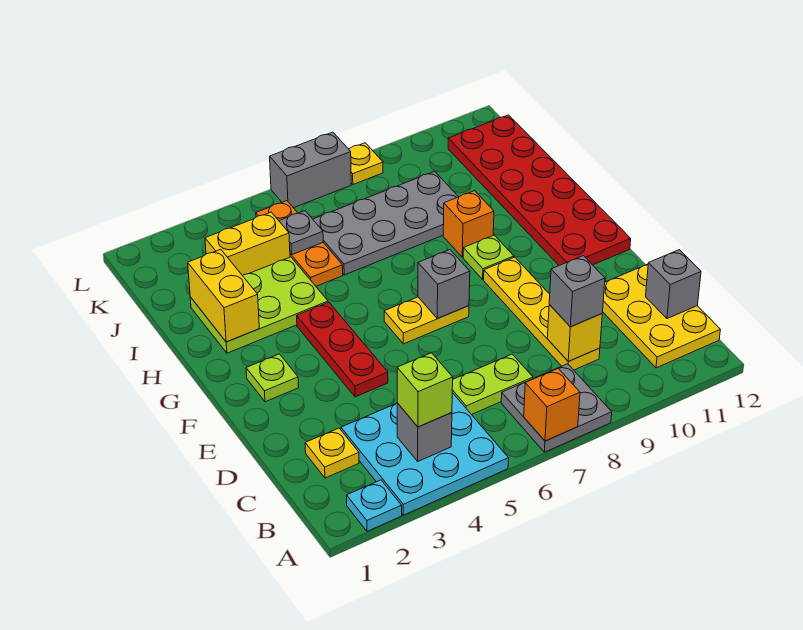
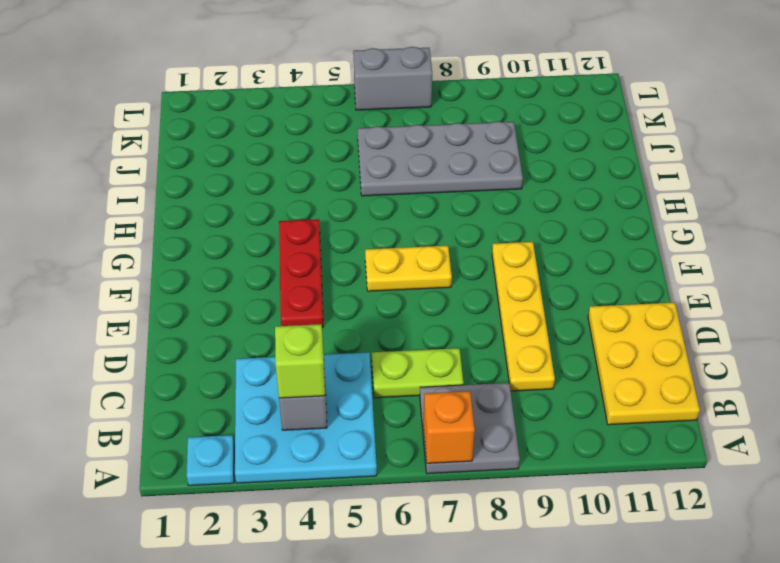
none -> yellow plate C2 level 1
none -> lime plate F2 level 1
none -> red plate F11:K12 level 1

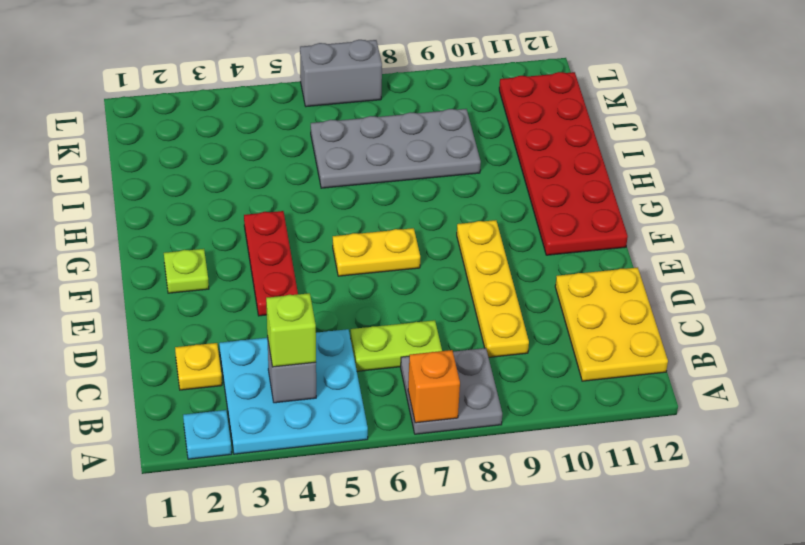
none -> lime plate G9 level 1
none -> lime plate H2:I4 level 1
none -> orange brick H9 level 1

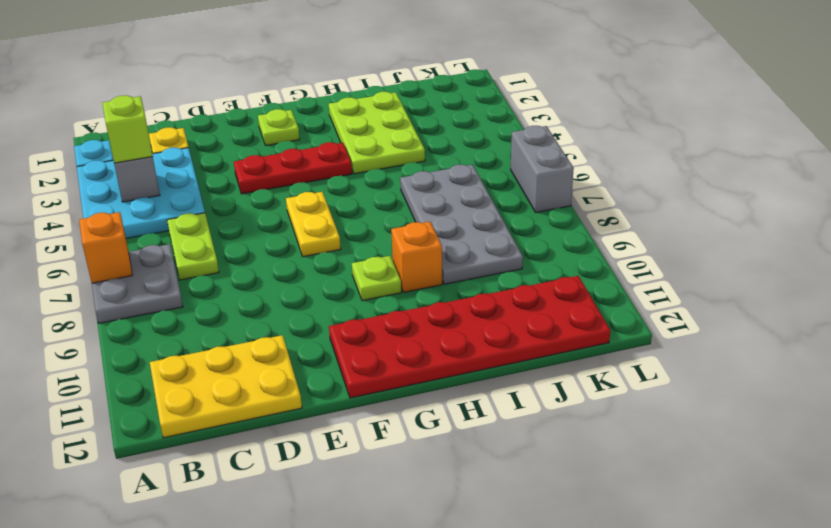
none -> yellow plate C9:F9 level 1
none -> orange plate I5:K5 level 1
none -> yellow brick J3:J4 level 1

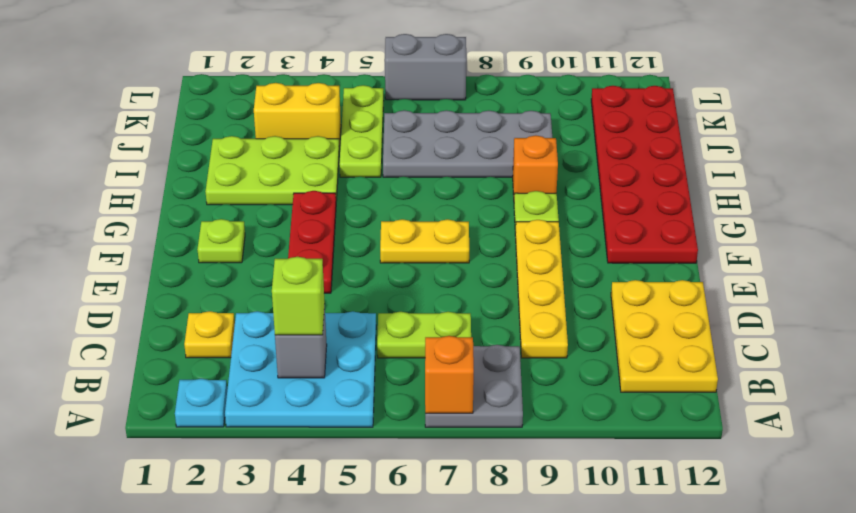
lime plate I5:K5 level 1 -> orange plate I5:K5 level 1
none -> yellow plate L8 level 1
none -> yellow brick C9 level 2
none -> grey brick C12 level 2

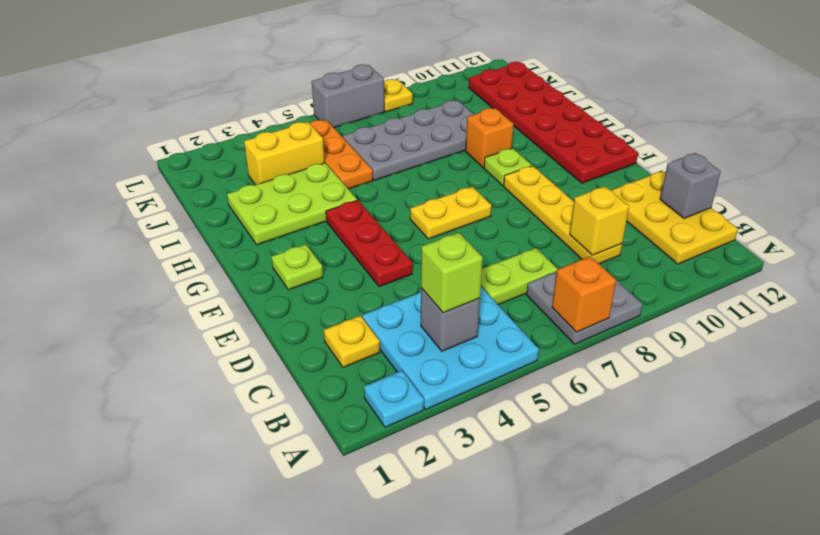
none -> grey brick F7 level 2
none -> yellow brick H2:I2 level 2
none -> grey plate J5 level 2

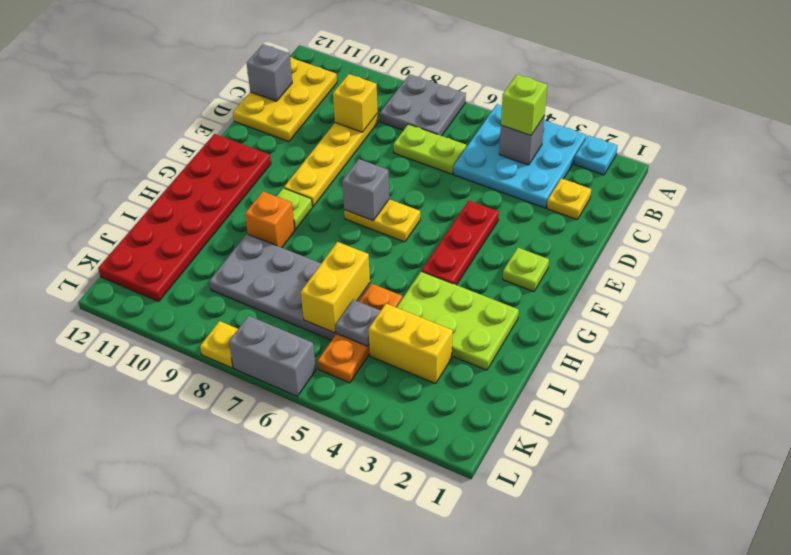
yellow brick I6:J6 level 2 -> yellow brick H2:I2 level 2
none -> orange brick A7 level 2
none -> grey brick C9 level 3

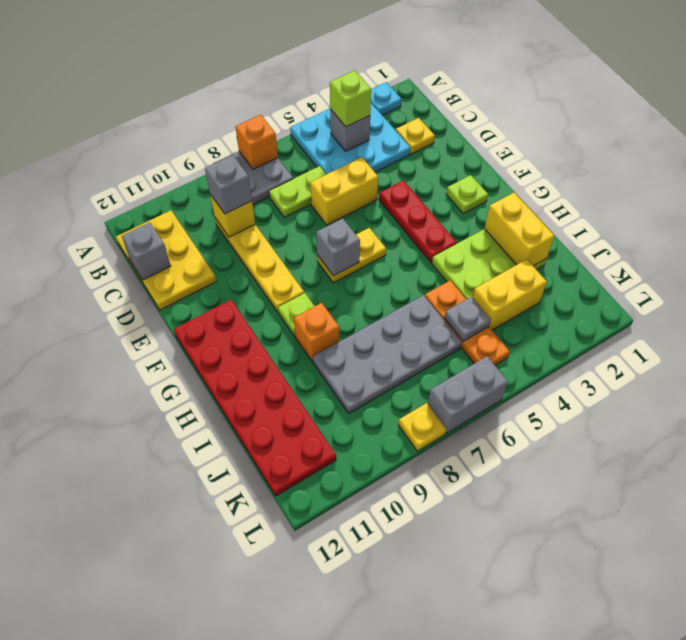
yellow brick D5:D6 level 1 -> none

